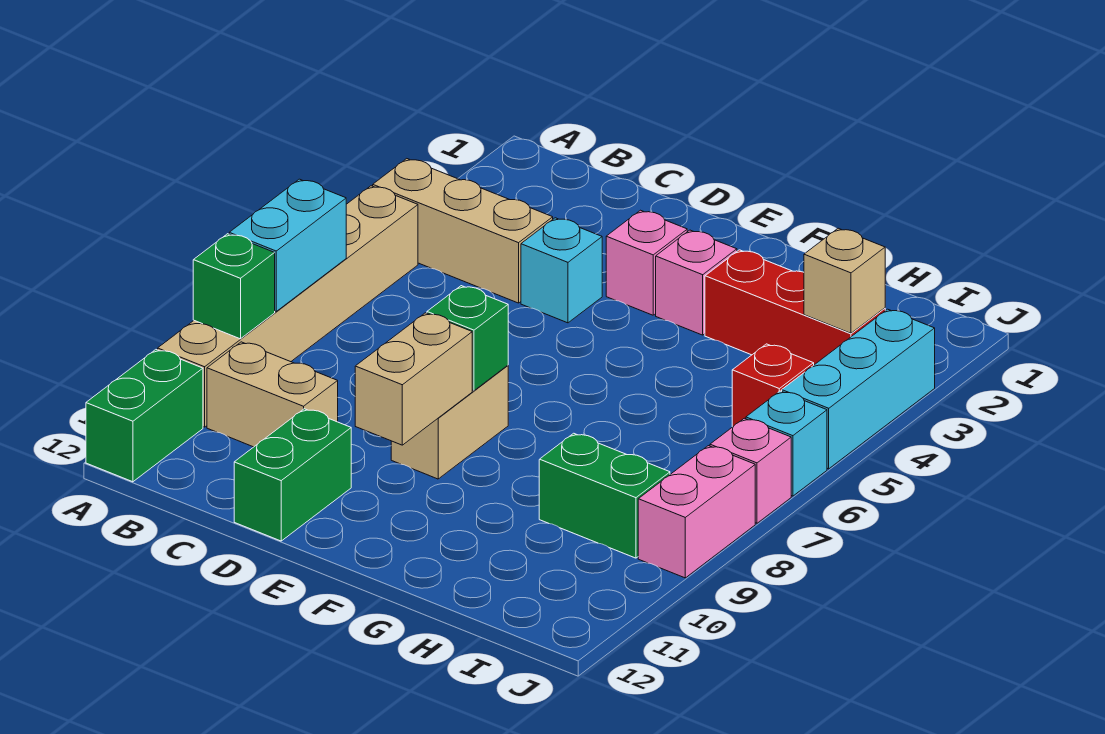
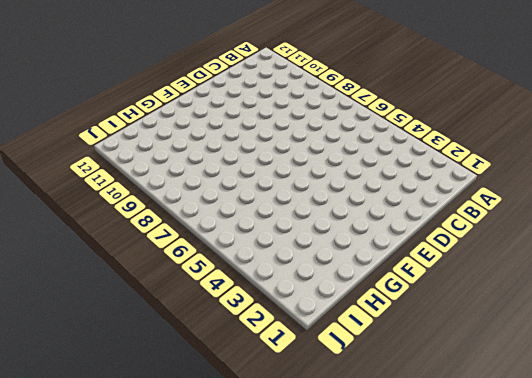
none -> tan brick A4:C4 level 1
none -> tan brick A5:A10 level 1
none -> green brick A11:A12 level 1

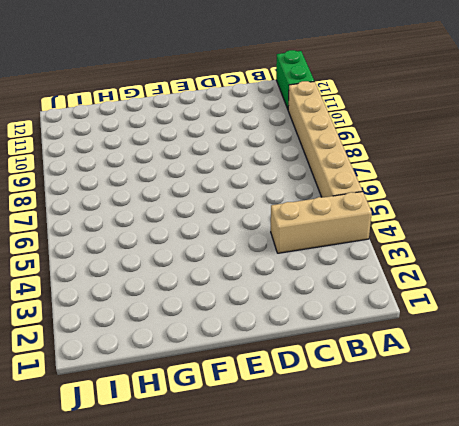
none -> tan brick B10:C10 level 1
none -> cyan brick D4 level 1
none -> green brick D11:D12 level 1

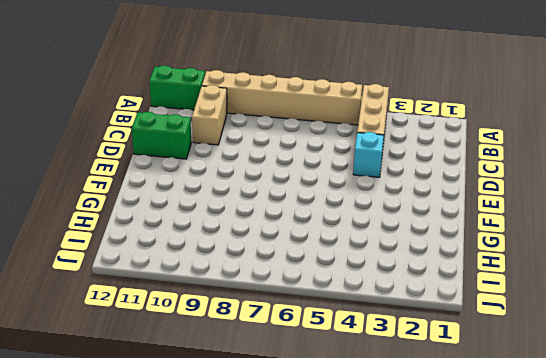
none -> pink brick E3 level 1
none -> tan brick E8:E9 level 1
none -> pink brick F3 level 1

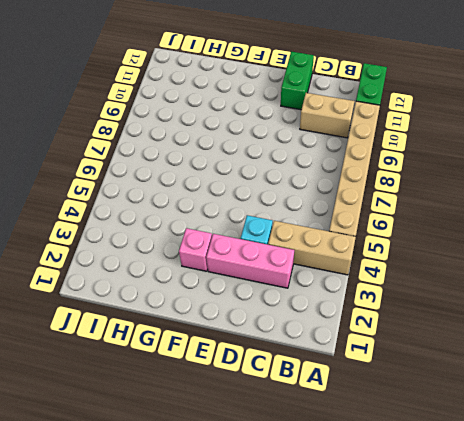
pink brick C3:E3 level 1 -> pink brick E3 level 1
none -> tan brick E8:E9 level 1
none -> red brick G3:I3 level 1
none -> green brick H9:I9 level 1

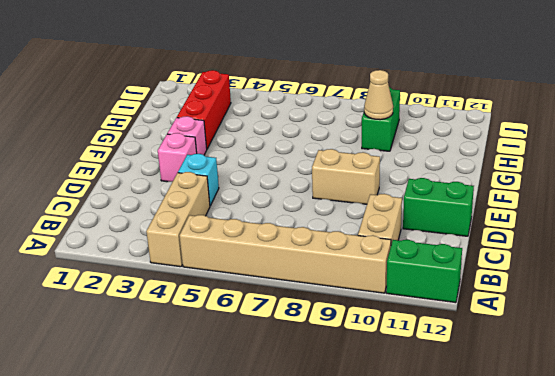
tan cone H9 level 2 -> none
none -> red brick I5 level 1
none -> cyan brick J3:J5 level 1
none -> cyan brick J6 level 1

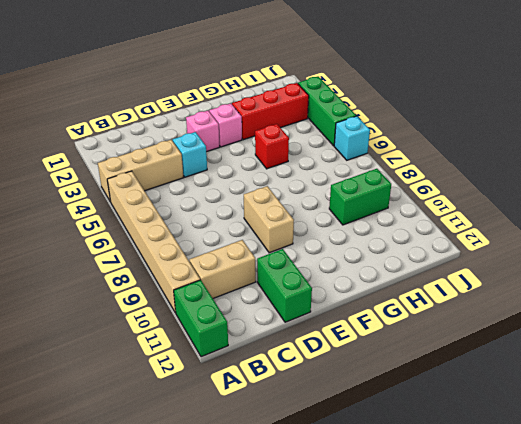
red brick G5 level 1 -> red brick I5 level 1
green brick J3:J5 level 1 -> cyan brick J3:J5 level 1
none -> pink brick J7 level 1
none -> pink brick J8:J9 level 1
none -> cyan brick A7:A8 level 2

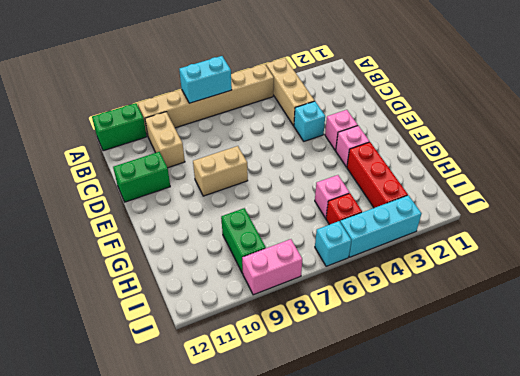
pink brick H5 level 1 -> pink brick J7 level 1
none -> green brick A9 level 2
none -> green brick E8 level 2
none -> tan brick E9:E10 level 2

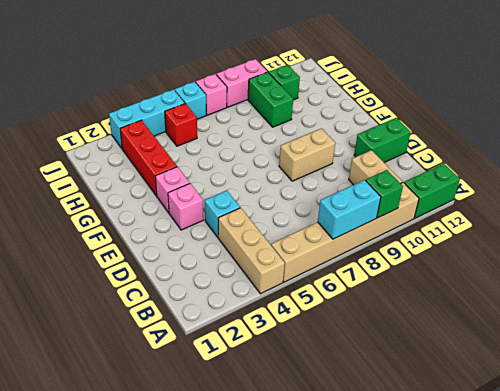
green brick I10 level 1 -> green brick E8 level 2
none -> tan brick E9:E10 level 2
none -> tan brick I3 level 2

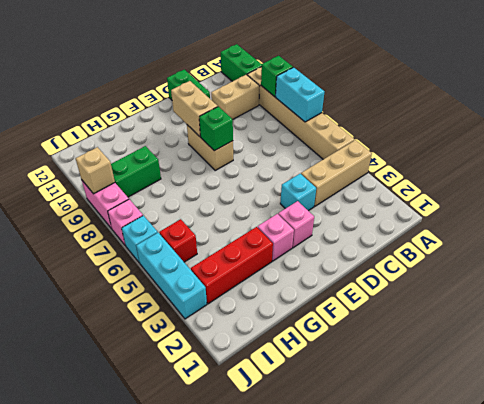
tan brick J9 level 2 -> tan brick I3 level 2

